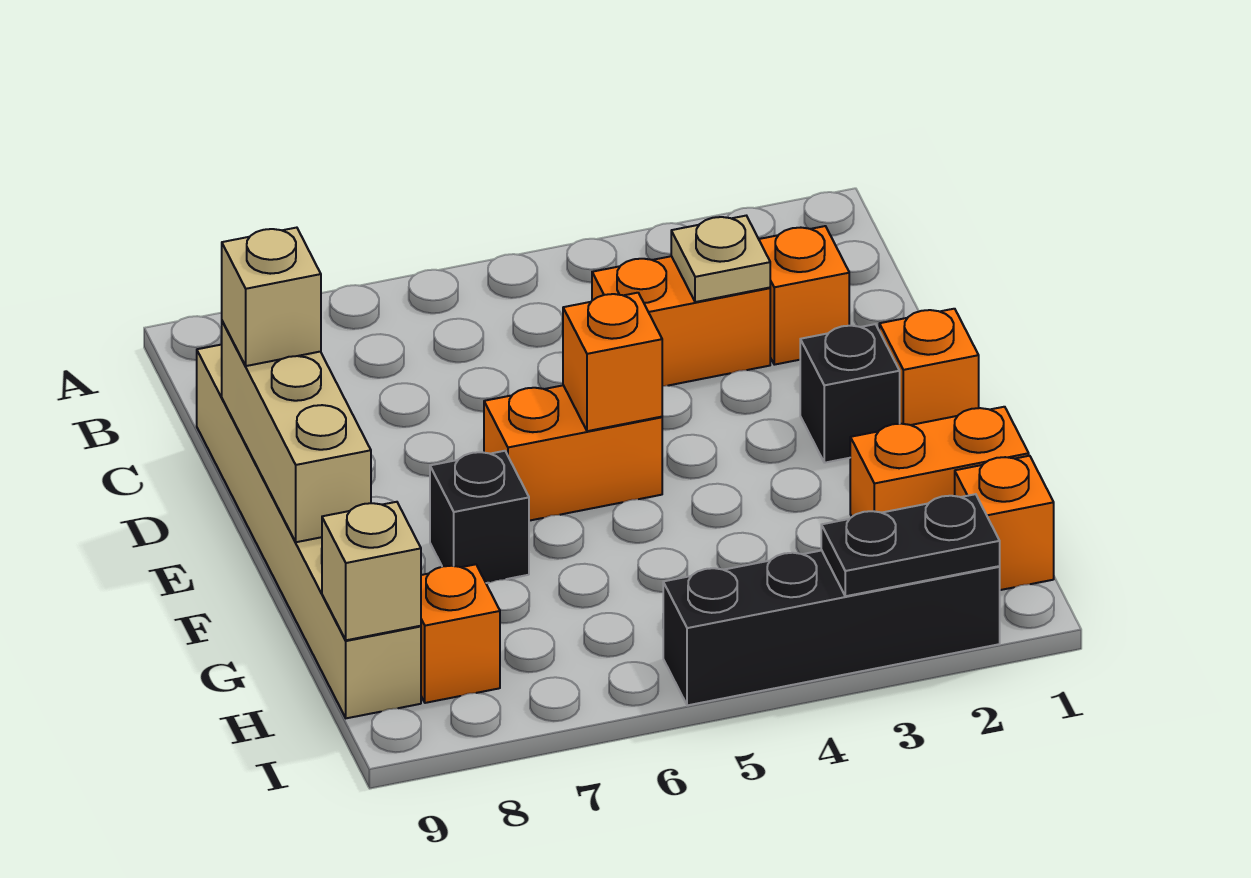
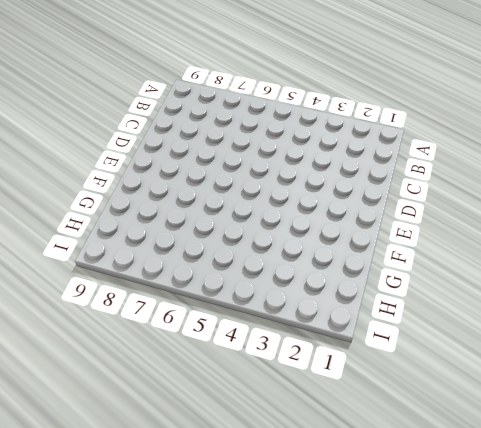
none -> orange brick C2 level 1
none -> orange brick C3:C4 level 1
none -> tan brick C9:H9 level 1

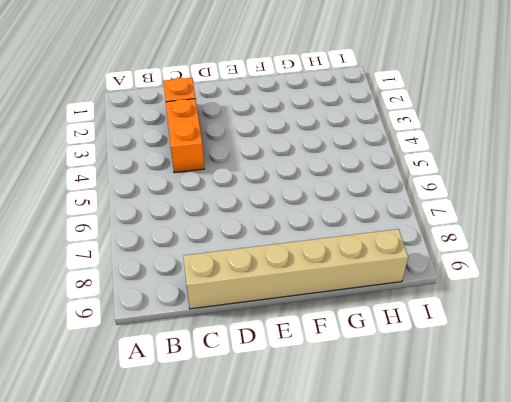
none -> orange brick E1 level 1
none -> black brick E2 level 1
none -> orange brick E5:E6 level 1

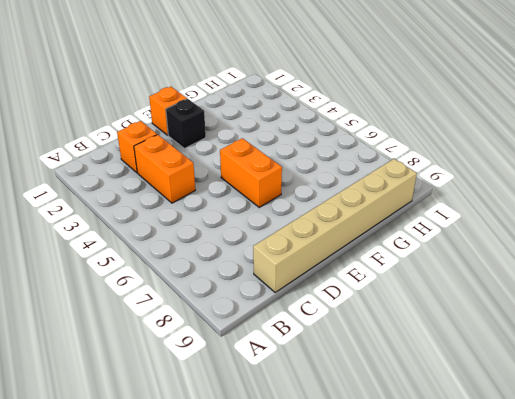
none -> black brick F7 level 1
none -> orange brick G1:G2 level 1
none -> orange brick H1 level 1

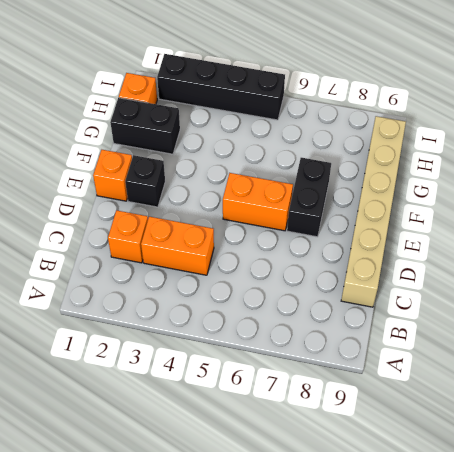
black brick E7:F7 level 1 -> black brick F7 level 1
black brick G1:G2 level 1 -> orange brick G1:G2 level 1
none -> orange brick H8 level 1
none -> tan plate C3 level 2
none -> tan brick D9:F9 level 2

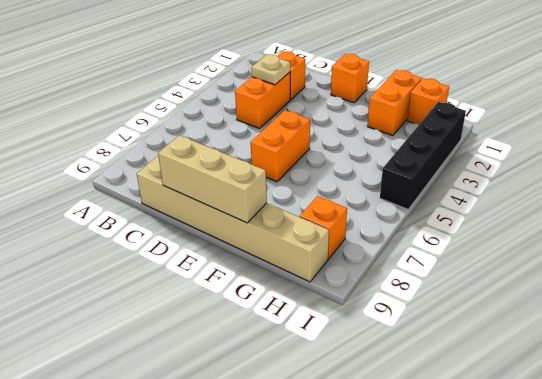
none -> black brick E2 level 1
none -> black brick F7 level 1
none -> orange brick E5 level 2

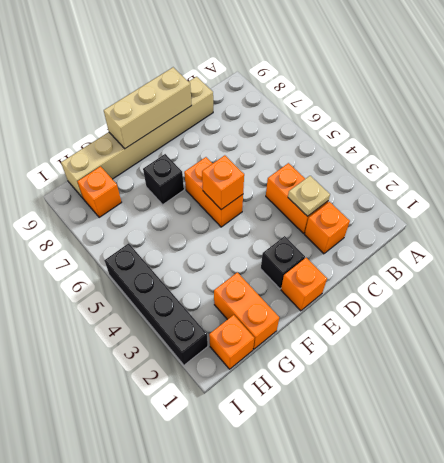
none -> tan brick H9 level 2
none -> black plate I2:I3 level 2
none -> tan brick D9 level 3

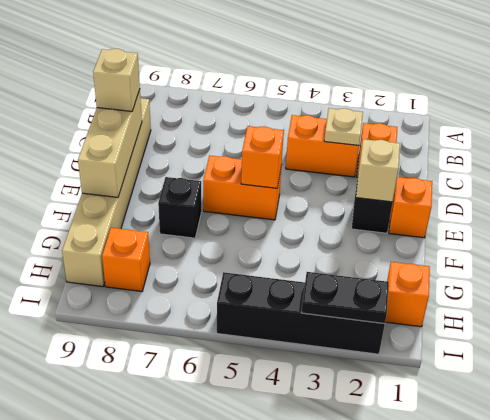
tan brick E2 level 2 -> tan brick H9 level 2
none -> orange brick G1:G2 level 1

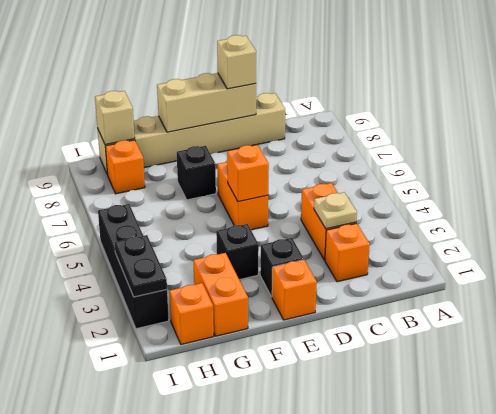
black brick F3 level 1 -> none

